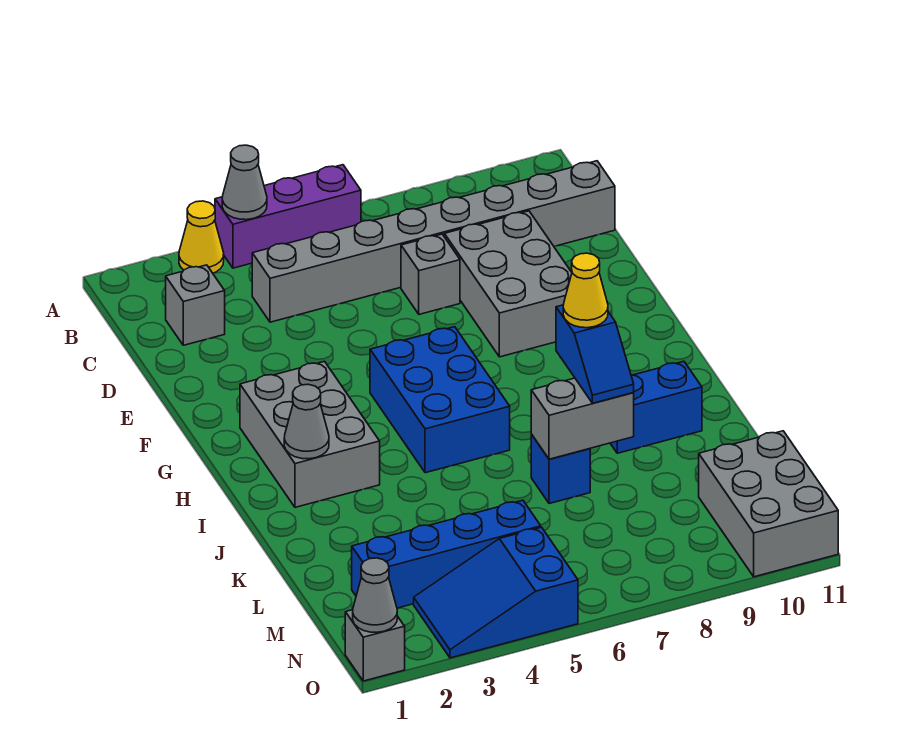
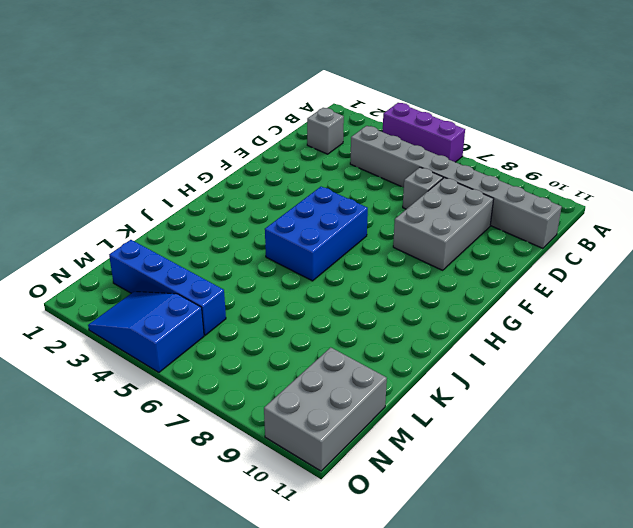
none -> yellow cone A3 level 1
none -> grey brick G2:I3 level 1
none -> blue brick J9:J10 level 1

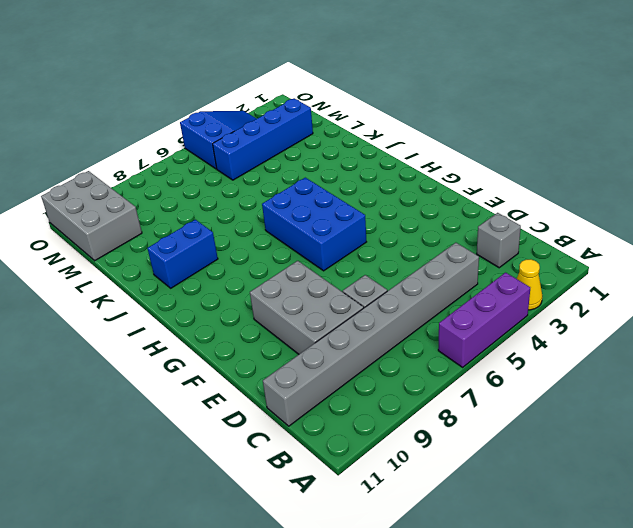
none -> grey brick G2:I3 level 1
none -> blue brick K7 level 1
none -> grey brick O1 level 1

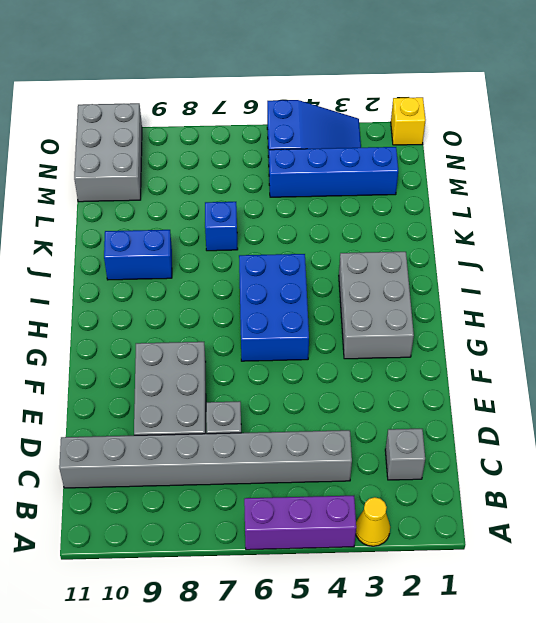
yellow brick O1 level 1 -> grey brick O1 level 1
none -> grey cone A4 level 2
none -> grey cone I2 level 2
none -> grey brick K7:K8 level 2

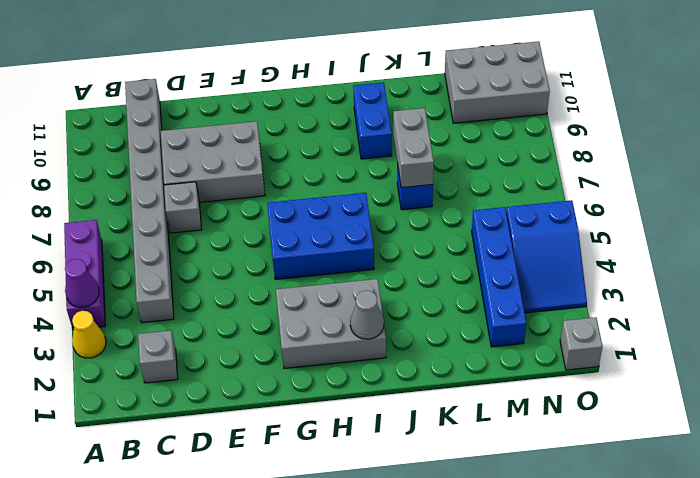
purple cone A4 level 2 -> grey cone A4 level 2
none -> grey cone O1 level 2
none -> blue slope J8:K8 level 3 top J
none -> yellow cone J8 level 4

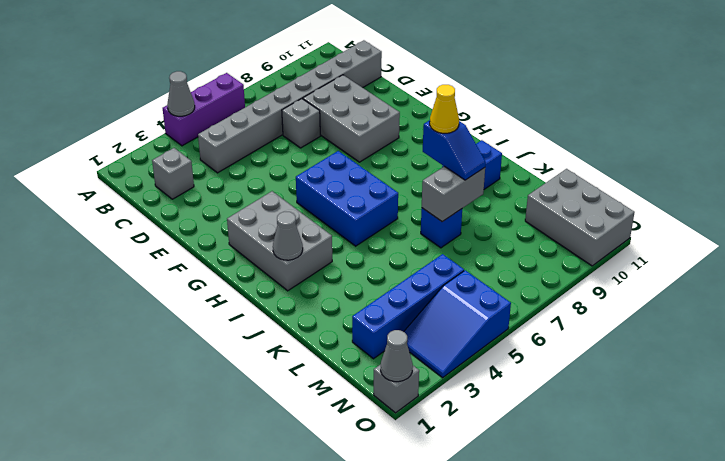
none -> yellow cone A3 level 1

